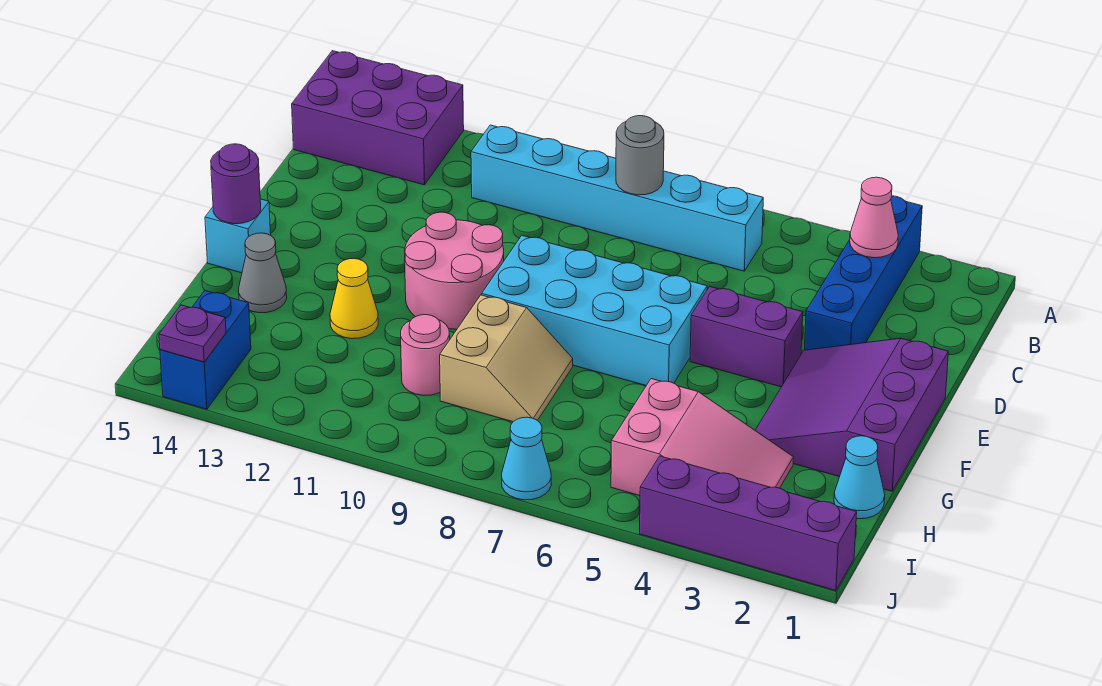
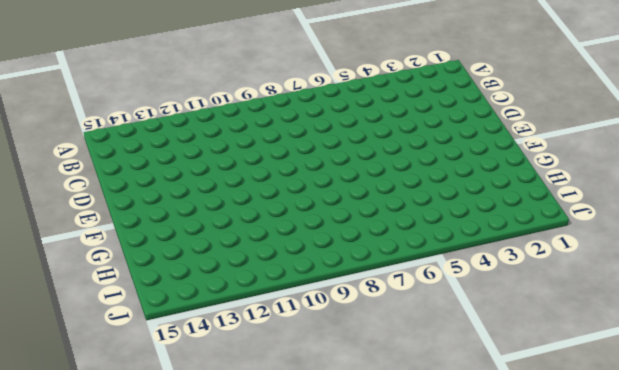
none -> blue brick A3:D3 level 1
none -> purple brick A13:B15 level 1
none -> cyan brick B6:B11 level 1

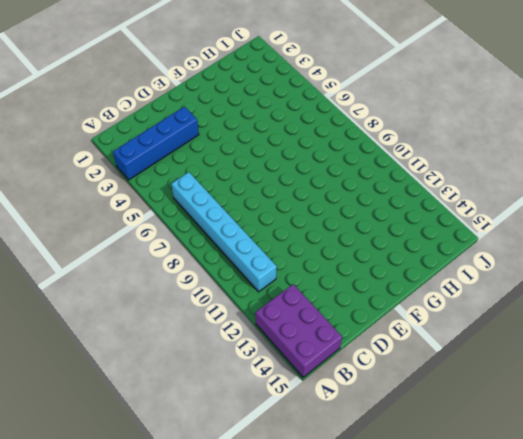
none -> purple slope E1:G3 level 1 top 1
none -> purple brick E4:E5 level 1
none -> cyan brick E6:F9 level 1

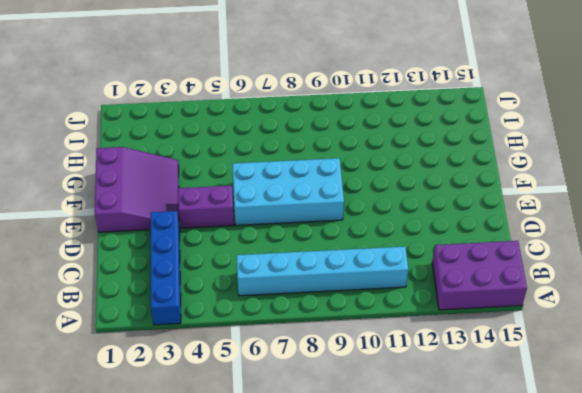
none -> pink round brick E10:F11 level 1
none -> cyan brick F15 level 1
none -> tan slope G8:H9 level 1 top 9

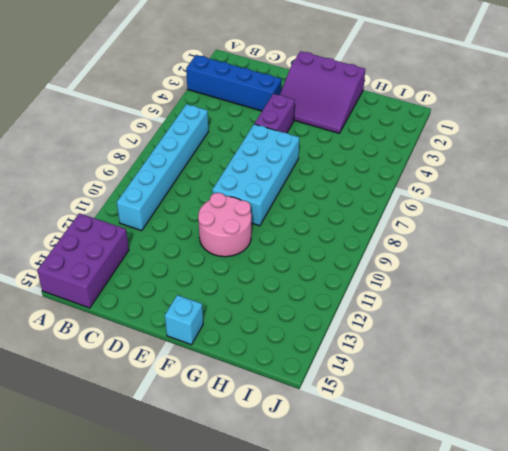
none -> tan slope G8:H9 level 1 top 9
none -> yellow cone G12 level 1
none -> grey cone G14 level 1

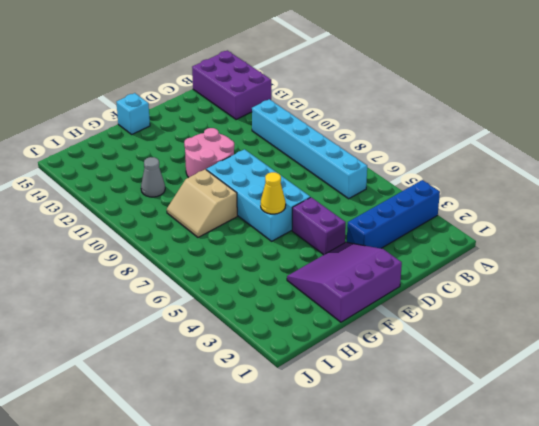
yellow cone F6 level 2 -> yellow cone G12 level 1
tan slope G8:H9 level 1 top G -> tan slope G8:H9 level 1 top 9
grey cone H11 level 1 -> grey cone G14 level 1
none -> cyan cone H1 level 1
none -> pink slope H3:I5 level 1 top 5
none -> pink round brick H10 level 1

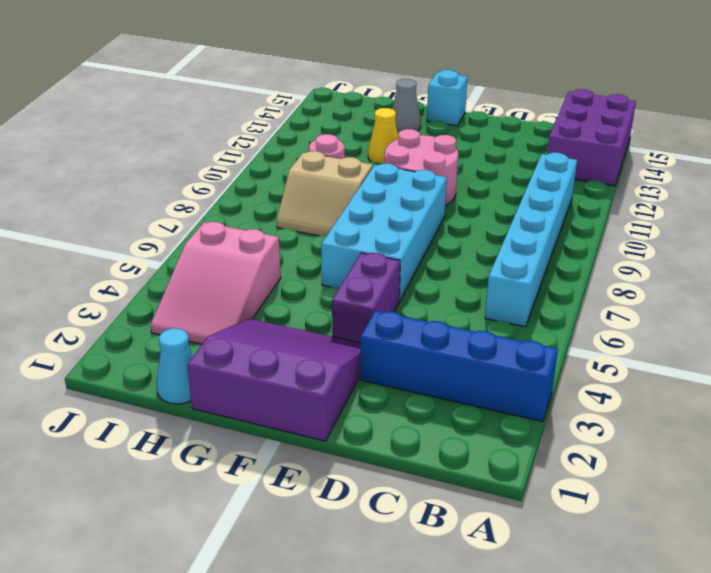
none -> blue brick I14:J14 level 1
none -> purple brick J1:J4 level 1
none -> cyan cone J7 level 1

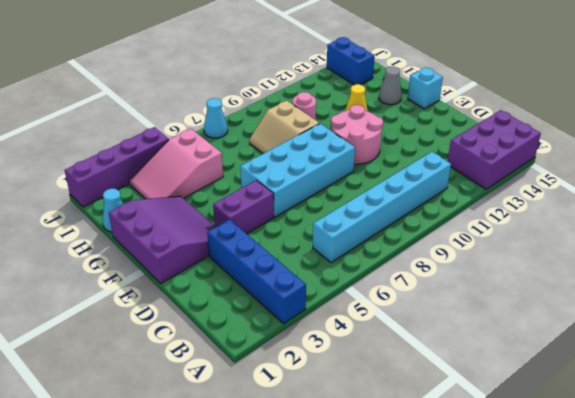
none -> pink cone B3 level 2
none -> grey round brick B8 level 2
none -> purple round brick F15 level 2

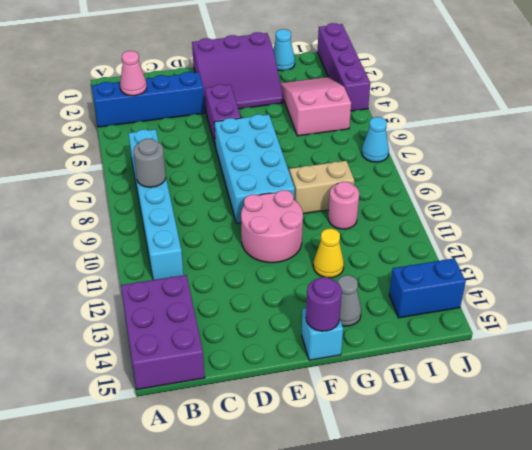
none -> purple plate J14 level 2

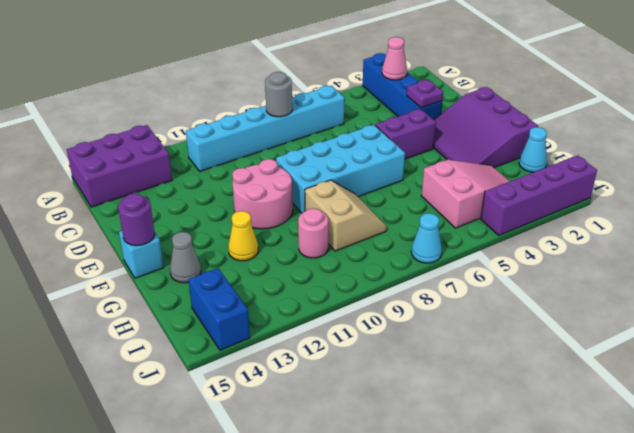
purple plate D3 level 2 -> purple plate J14 level 2

